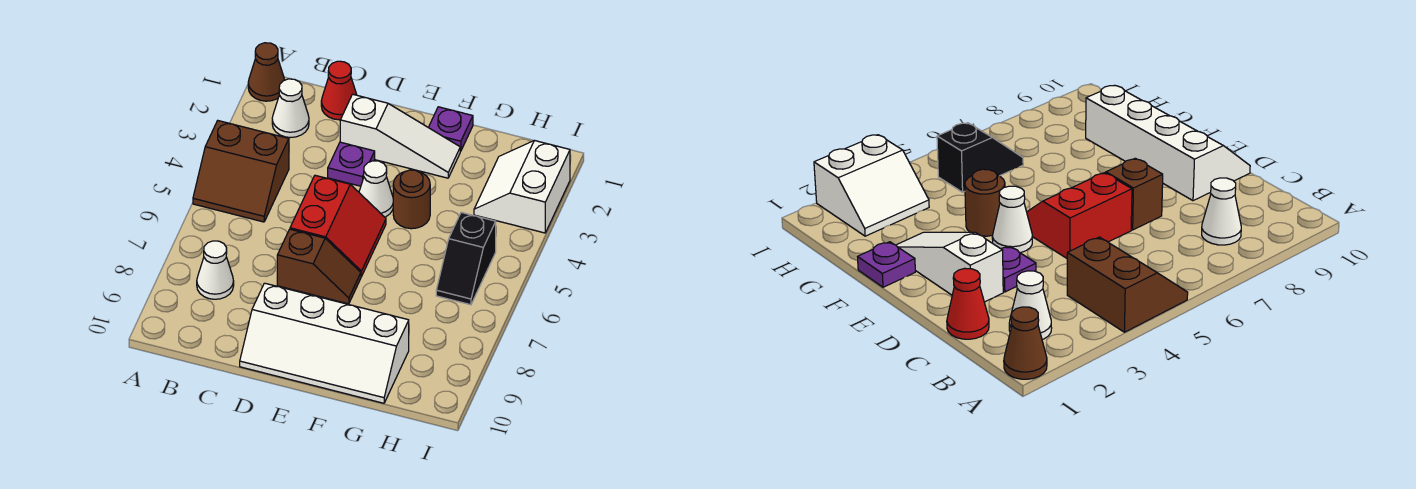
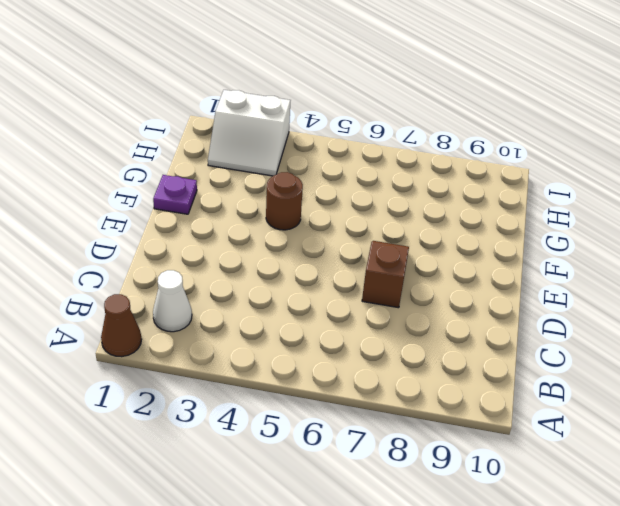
none -> brown slope A4:B5 level 1 top 4
none -> white cone B8 level 1
none -> red cone C1 level 1

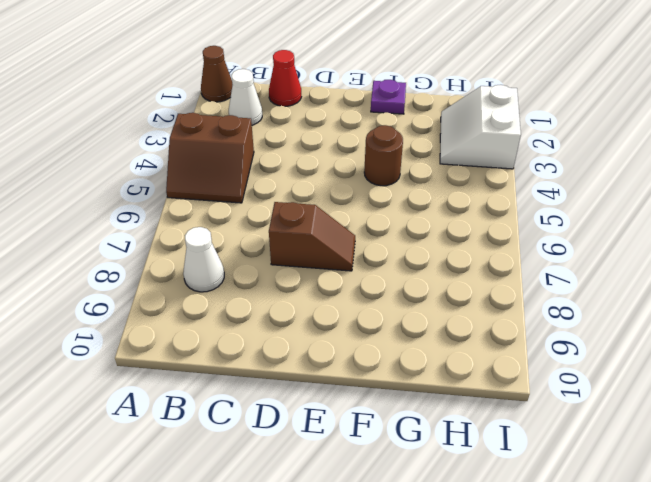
none -> white slope D2:F2 level 1 top D
none -> purple plate D3 level 1
none -> red slope D5:E6 level 1 top D

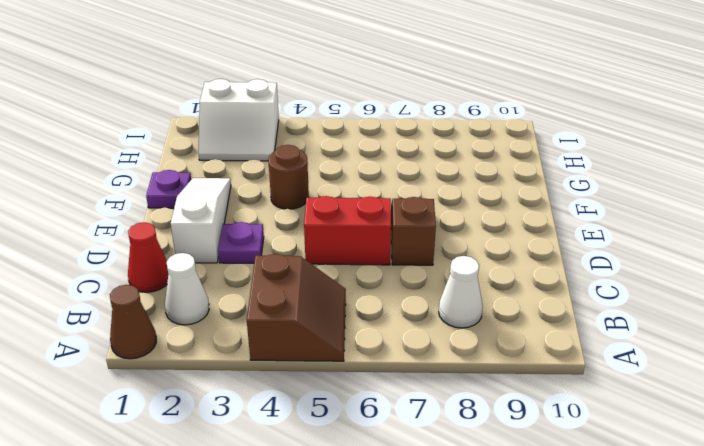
none -> white slope D9:G10 level 1 top 9
none -> white cone E4 level 1
none -> black slope H5:H6 level 1 top 5

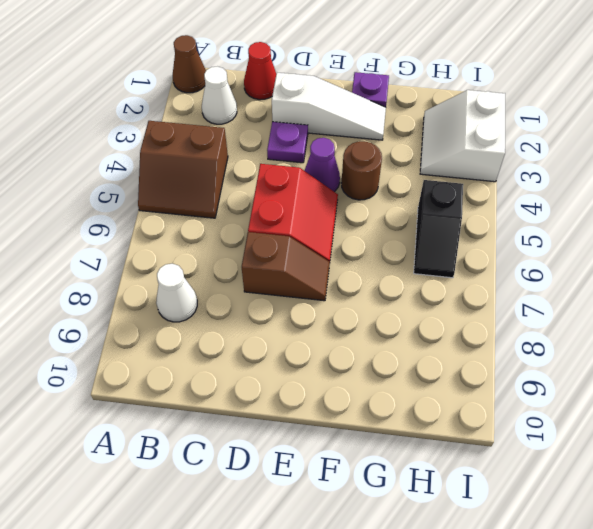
purple cone E4 level 1 -> white cone E4 level 1
none -> white slope D9:G10 level 1 top 9

